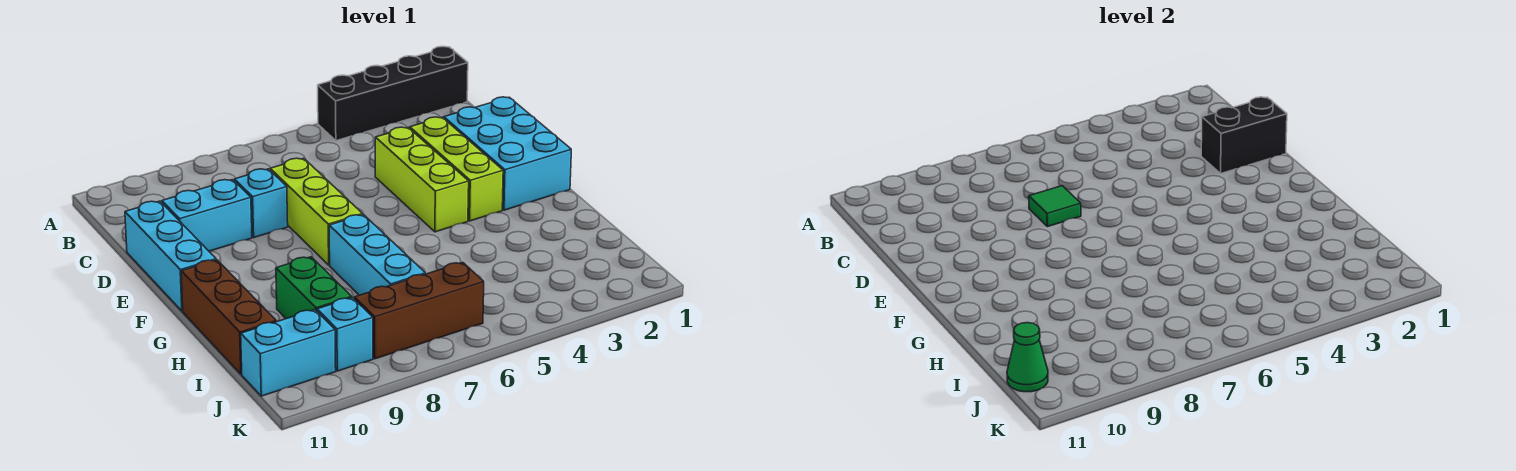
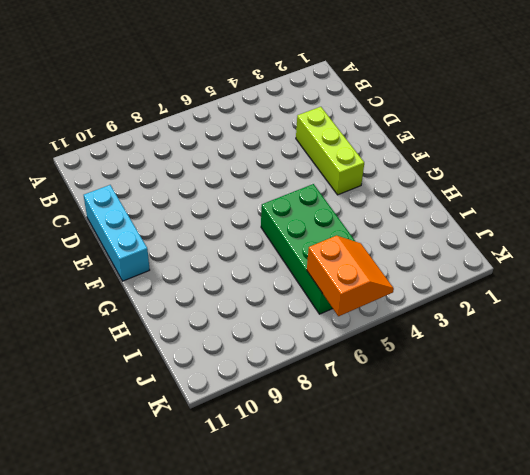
green brick G5:J6 level 1 -> brown brick J6:J8 level 1
orange slope J5:K6 level 2 top 6 -> none
none -> black brick A1:A4 level 1
none -> cyan brick D1:F2 level 1
none -> lime brick D4:F4 level 1

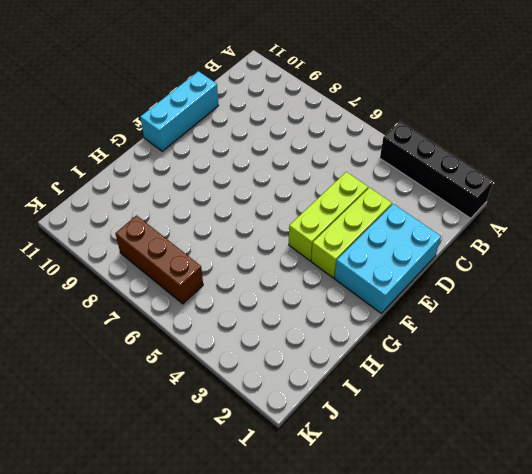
none -> lime brick D7:F7 level 1
none -> cyan brick D8 level 1
none -> cyan brick D9:D10 level 1

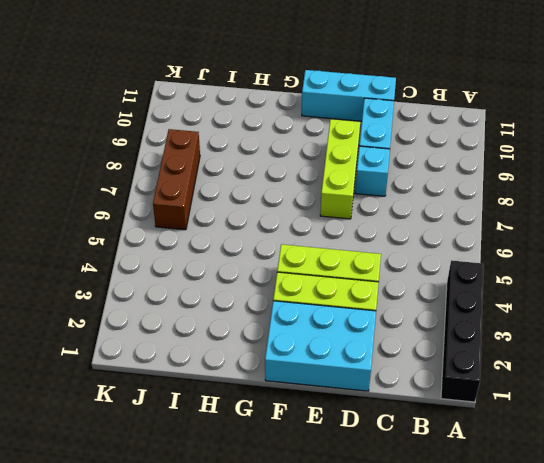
lime brick E7:E9 level 1 -> lime brick D7:F7 level 1
none -> cyan brick G7:I7 level 1
none -> brown brick G11:I11 level 1
none -> green brick H9:I9 level 1

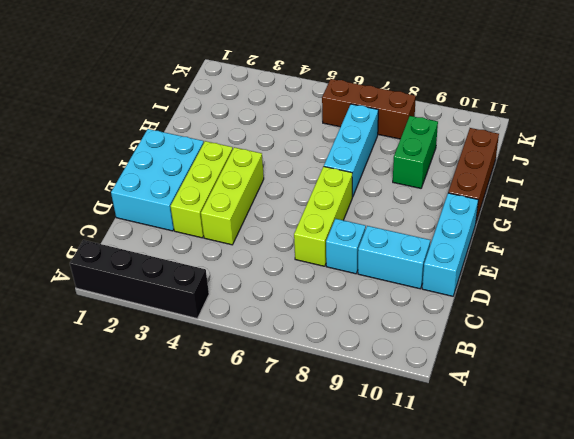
none -> cyan brick J9 level 1
none -> cyan brick J10:J11 level 1
none -> black brick D1:D2 level 2

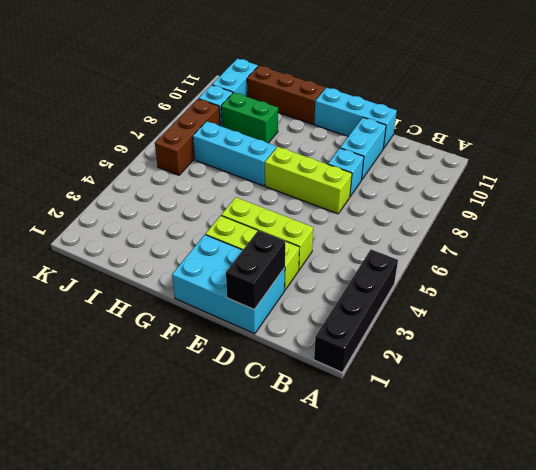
none -> green tile D7 level 2
none -> green cone J11 level 2

